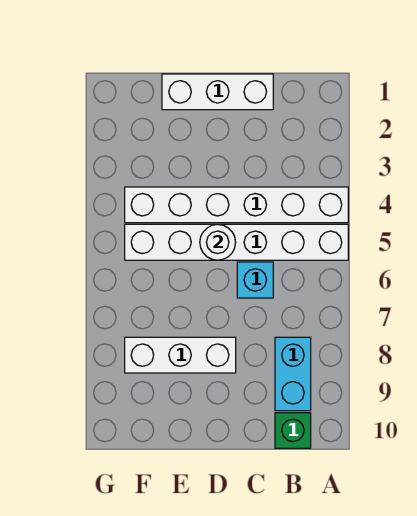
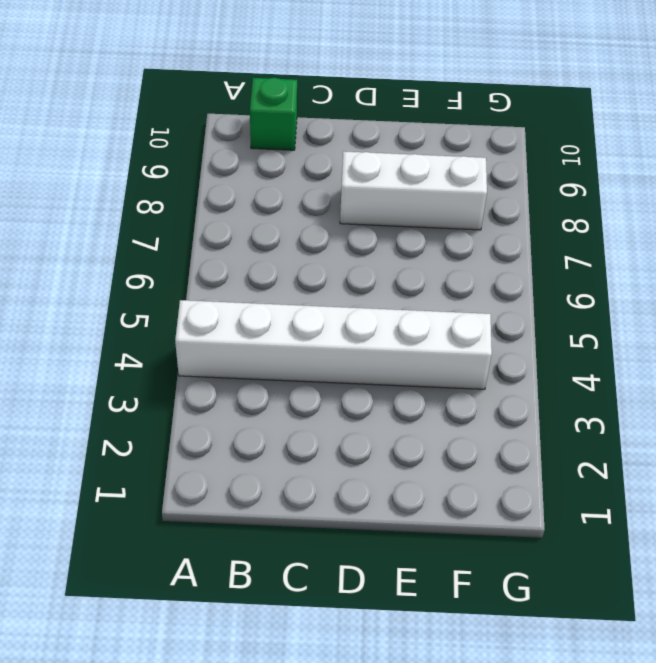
none -> white brick A5:F5 level 1
none -> cyan brick B8:B9 level 1

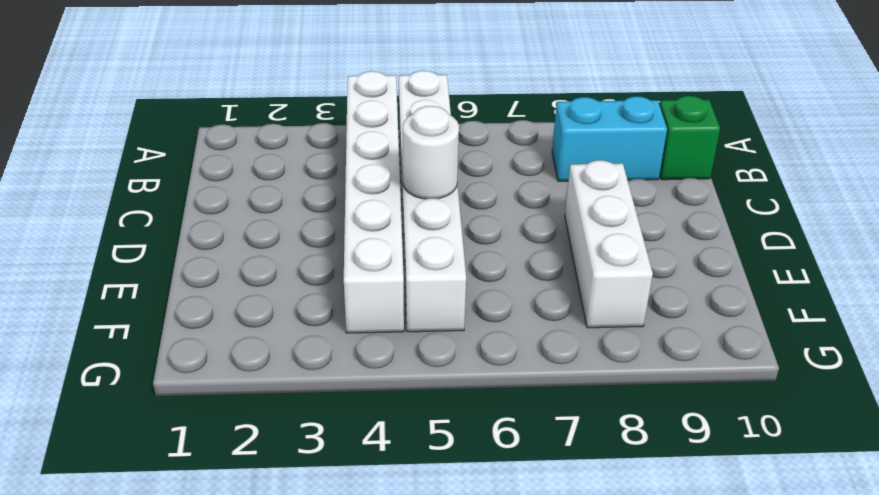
none -> white brick C1:E1 level 1
none -> cyan brick C6 level 1

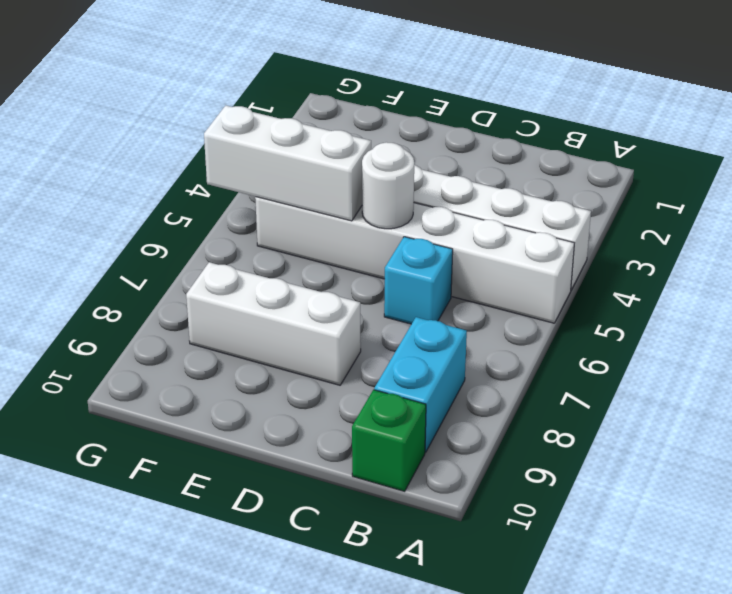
white brick E5:G5 level 2 -> white brick C1:E1 level 1

